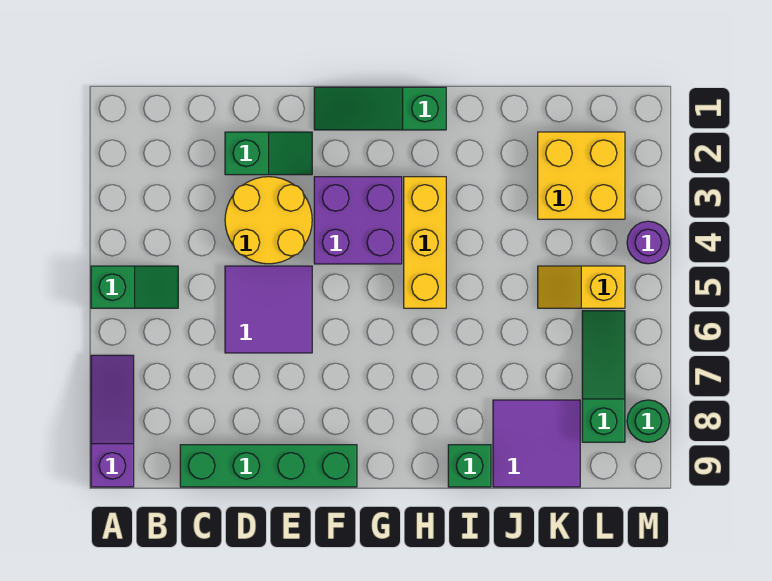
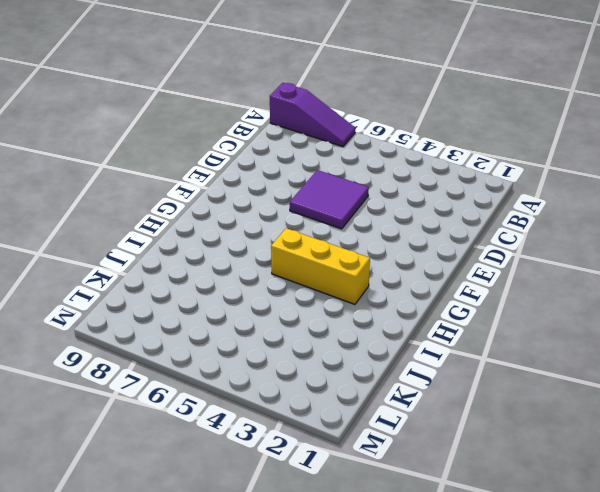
none -> green slope A5:B5 level 1 top A
none -> green brick C9:F9 level 1
none -> green slope D2:E2 level 1 top D

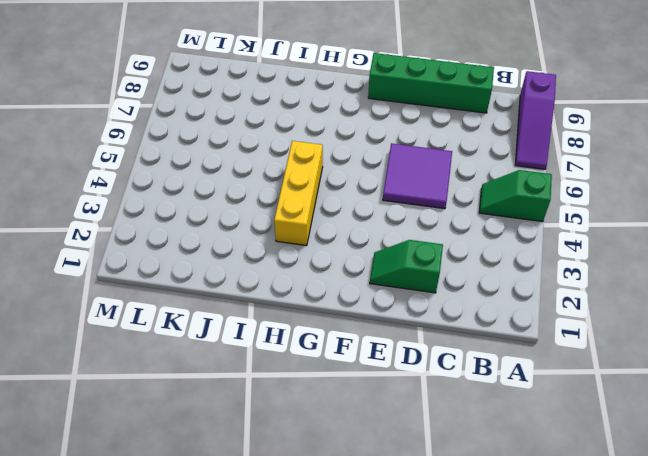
none -> yellow round brick D3:E4 level 1
none -> green slope F1:H1 level 1 top H
none -> purple brick F3:G4 level 1

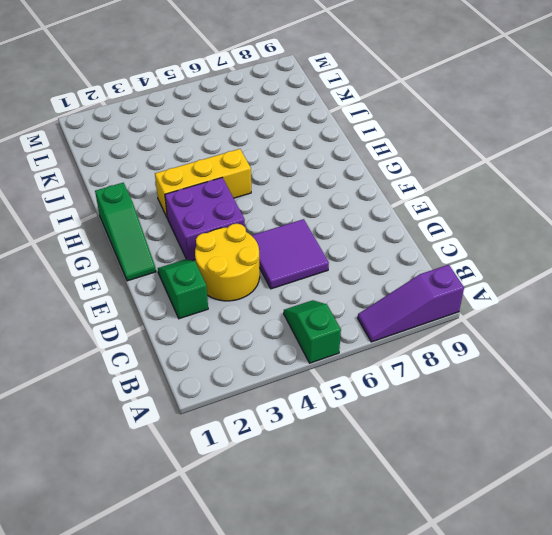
none -> green brick C9:F9 level 1
none -> green brick I9 level 1
none -> purple tile J8:K9 level 1

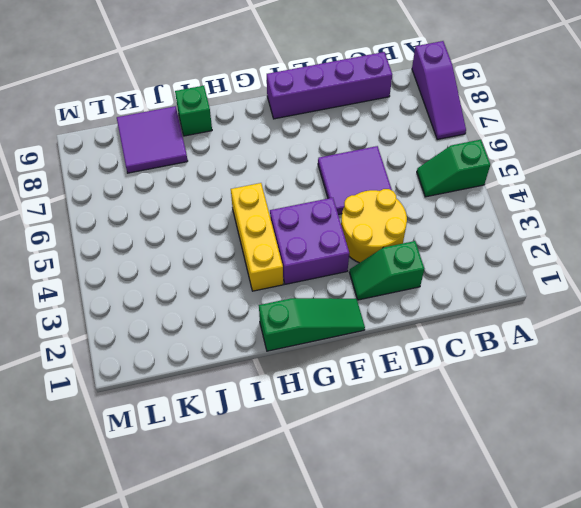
purple brick C9:F9 level 1 -> green brick C9:F9 level 1
none -> yellow brick K2:L3 level 1
none -> yellow slope K5:L5 level 1 top L
none -> green slope L6:L8 level 1 top 8

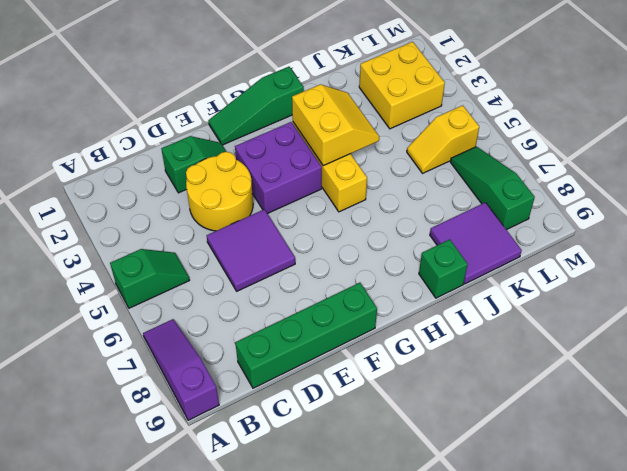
yellow slope H3:I4 level 2 top H -> none
none -> purple round brick M4 level 1
none -> green round brick M8 level 1

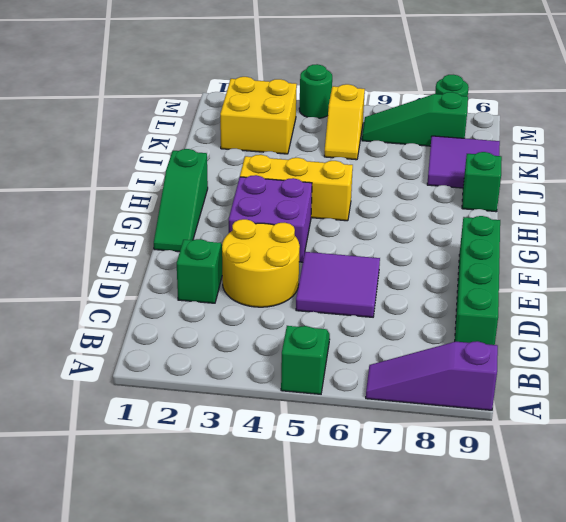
green round brick M4 level 1 -> purple round brick M4 level 1

